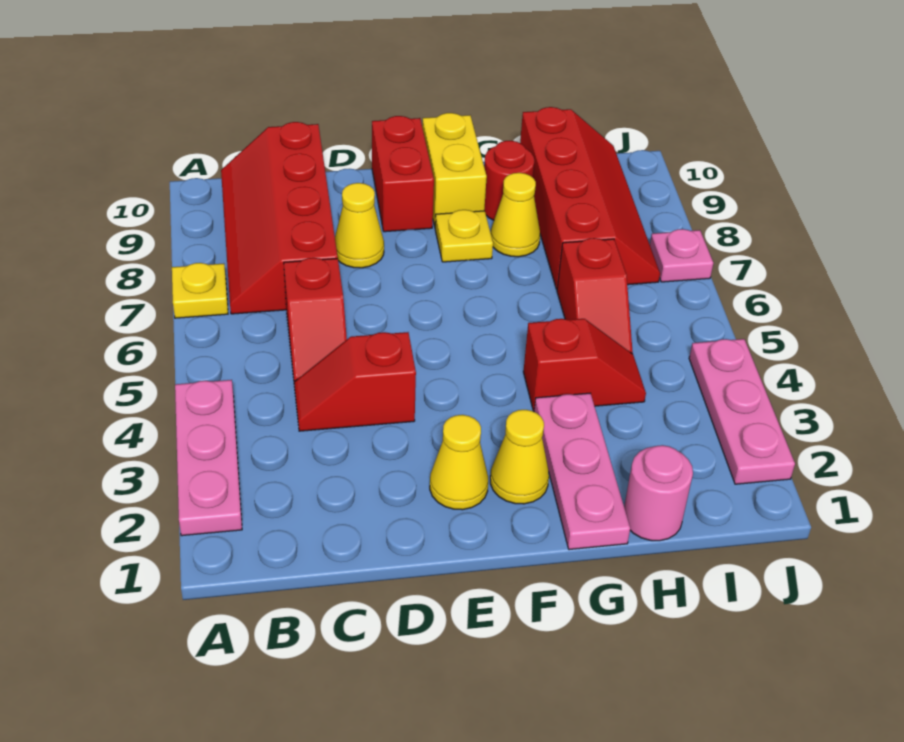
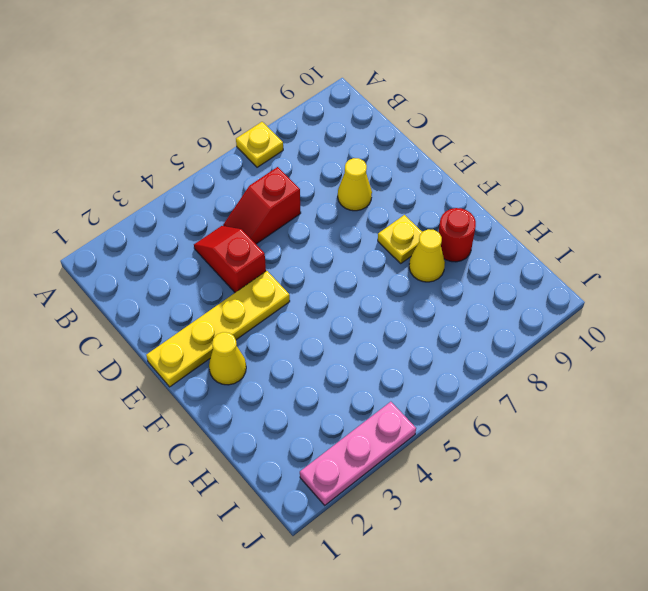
yellow plate E1:E4 level 1 -> yellow cone E2 level 1
none -> pink plate A2:A4 level 1
none -> red slope B7:C10 level 1 top C
none -> red brick E9:E10 level 1

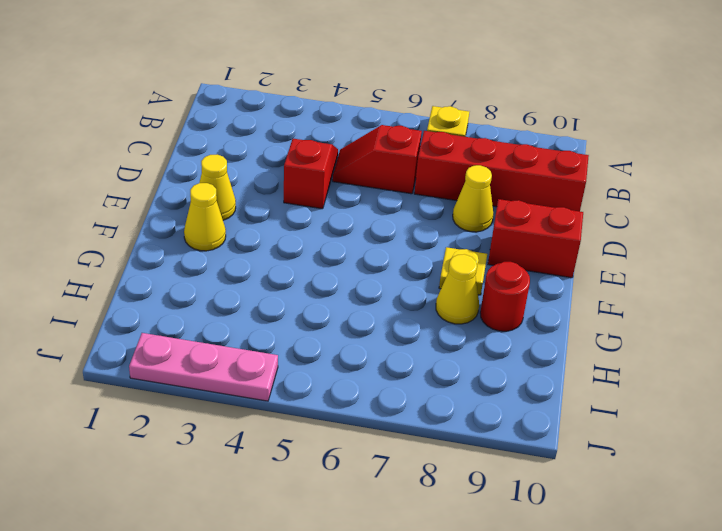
none -> pink plate A2:A4 level 1
none -> yellow brick F9:F10 level 1
none -> pink plate G1:G3 level 1

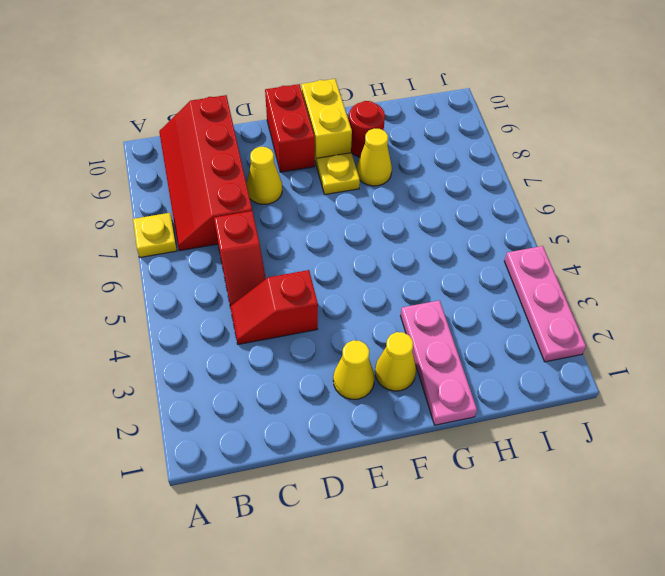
none -> pink plate A2:A4 level 1
none -> red slope G4:H4 level 1 top G
none -> pink round brick H1 level 1

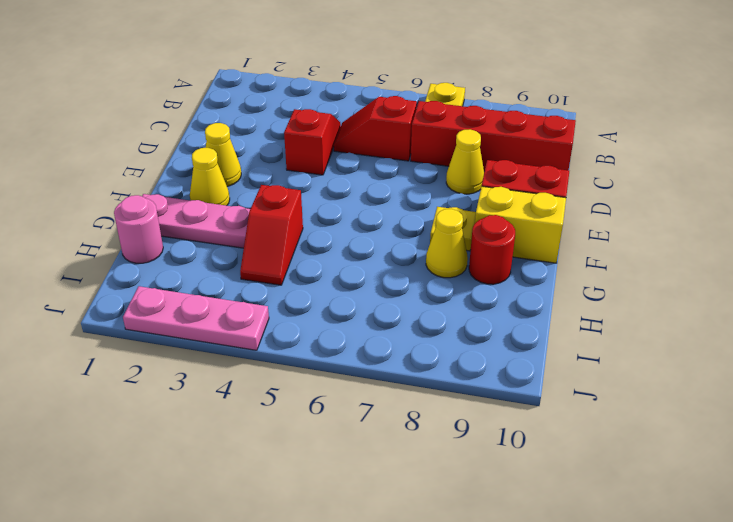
none -> pink plate A2:A4 level 1
none -> red slope H5:H6 level 1 top 6
none -> red slope H7:I10 level 1 top H

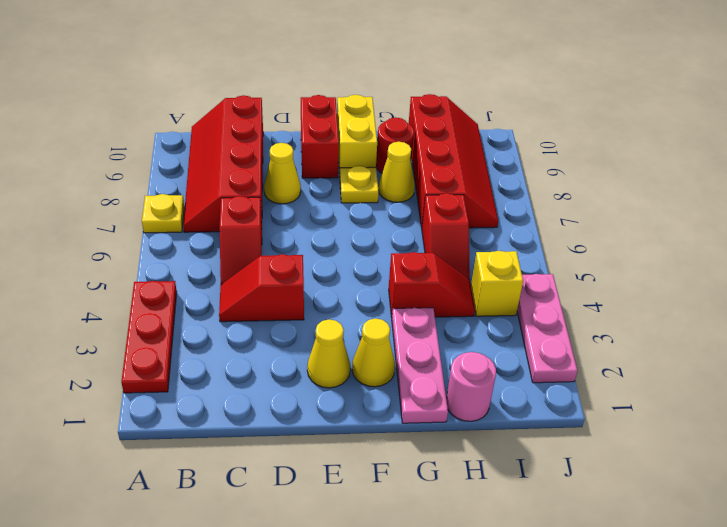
red plate A2:A4 level 1 -> pink plate A2:A4 level 1
yellow brick I4 level 1 -> none
none -> pink plate J7 level 1

